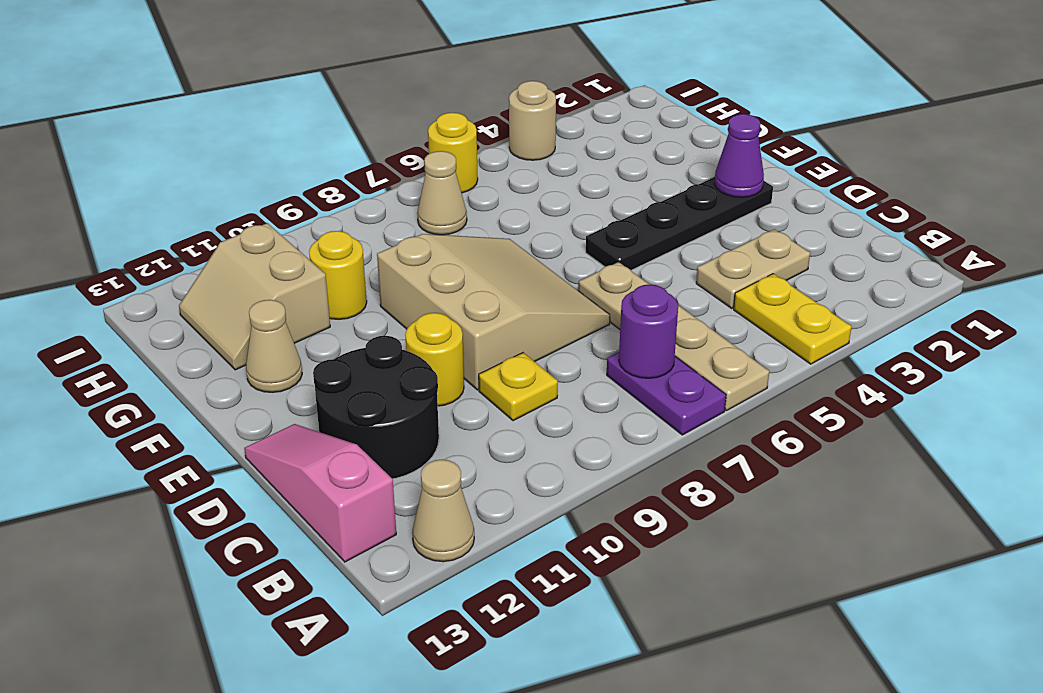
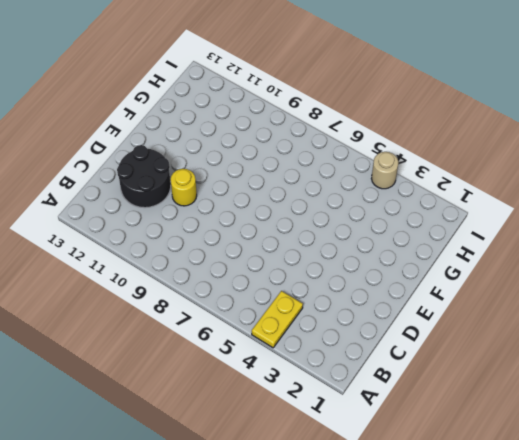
none -> tan plate A6:D6 level 1
none -> purple plate A7:B7 level 1
none -> tan cone A12 level 1

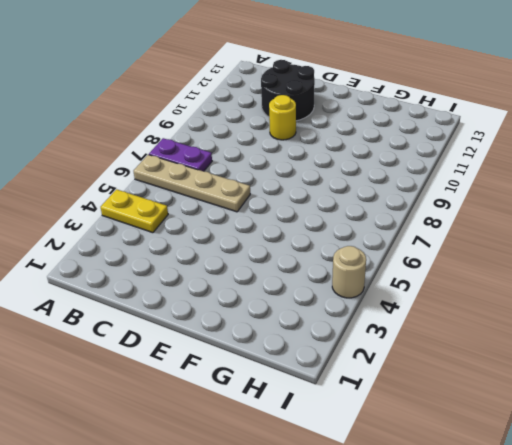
none -> tan cone A12 level 1
none -> pink slope B13:D13 level 1 top B
none -> tan plate C3:C4 level 1

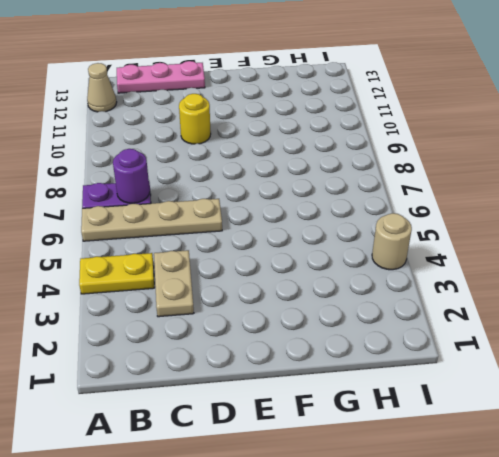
pink plate B13:D13 level 1 -> pink slope B13:D13 level 1 top B
none -> yellow plate C9 level 1
none -> black round brick C11:D12 level 1
none -> tan slope D7:F9 level 1 top 9

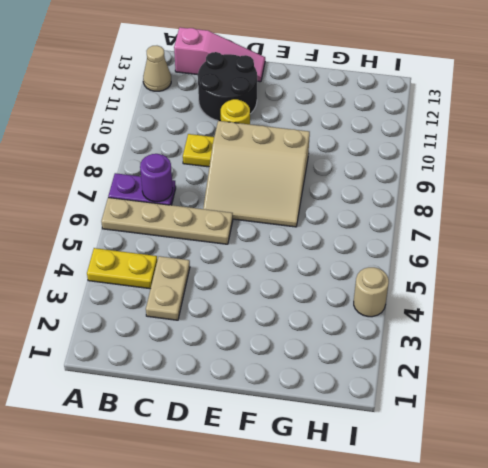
none -> black plate E2:E5 level 1
none -> tan cone F12 level 1
none -> yellow round brick G10 level 1

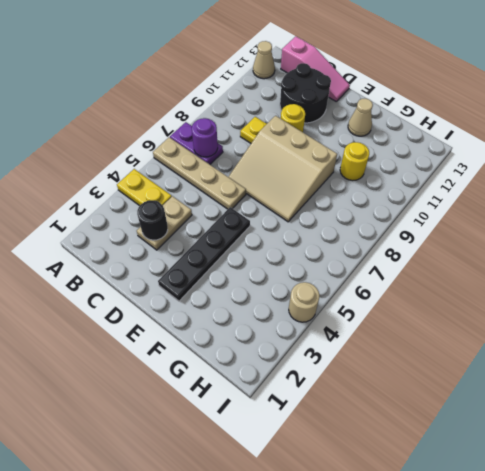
black round brick C3 level 2 -> none
none -> tan slope G11:H12 level 1 top 11
none -> tan cone H7 level 1
none -> yellow round brick I6 level 1

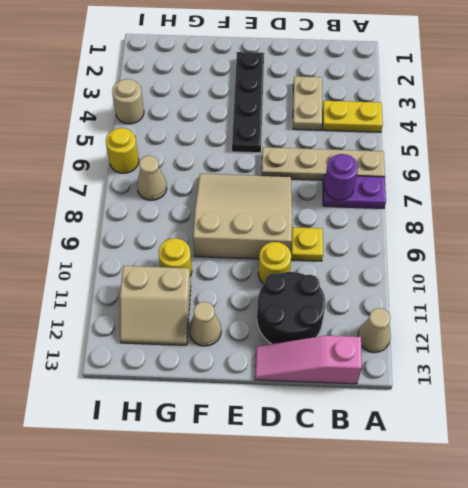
none -> purple cone E2 level 2

